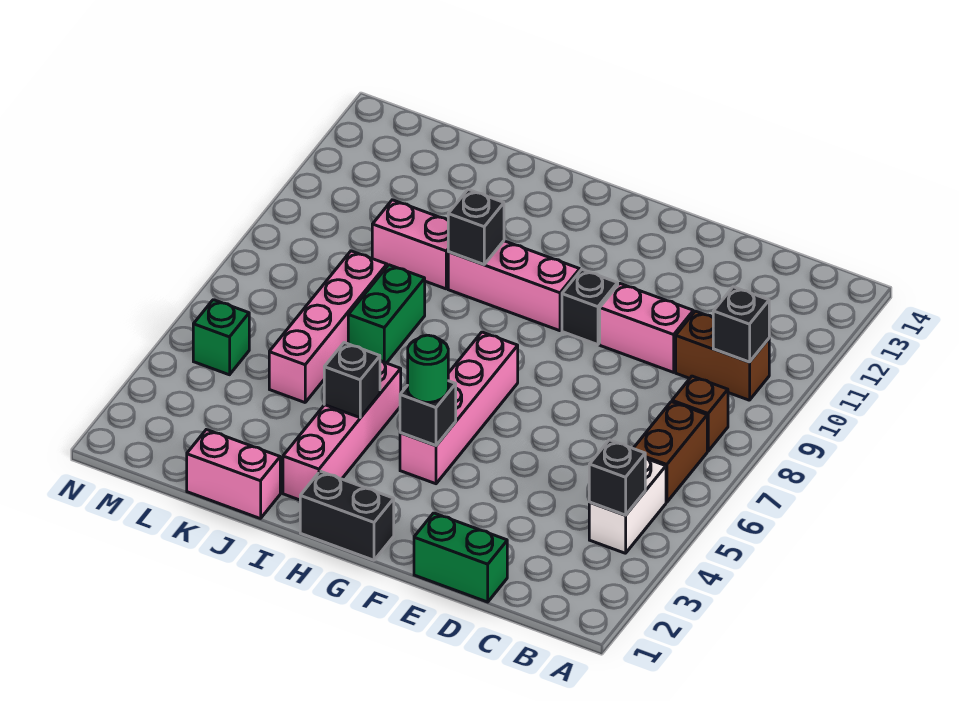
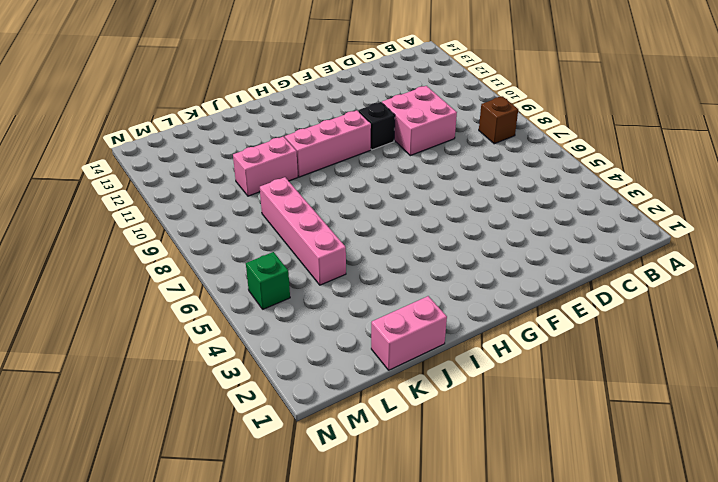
pink brick D9:E10 level 1 -> pink brick D10:E10 level 1
none -> white brick B4:B5 level 1
none -> brown brick B6:B7 level 1
none -> brown brick B10:C10 level 1

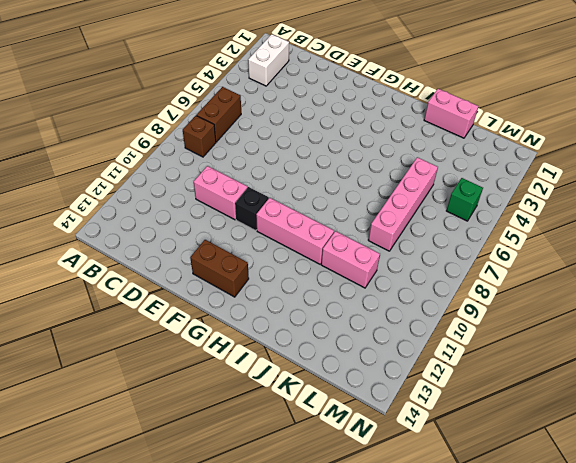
white brick B2:B3 level 1 -> white brick B4:B5 level 1
brown brick F13:G13 level 1 -> brown brick B10:C10 level 1
none -> green brick D1:E1 level 1
none -> black brick G1:H1 level 1
none -> pink brick G4:G7 level 1

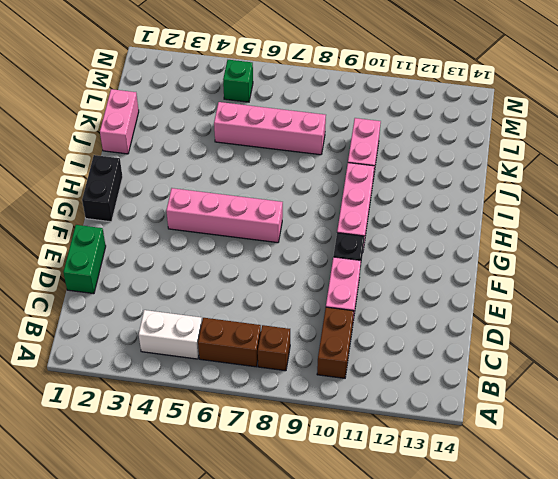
none -> pink brick I2:I5 level 1
none -> green brick J7:J8 level 1
none -> black brick B4 level 2

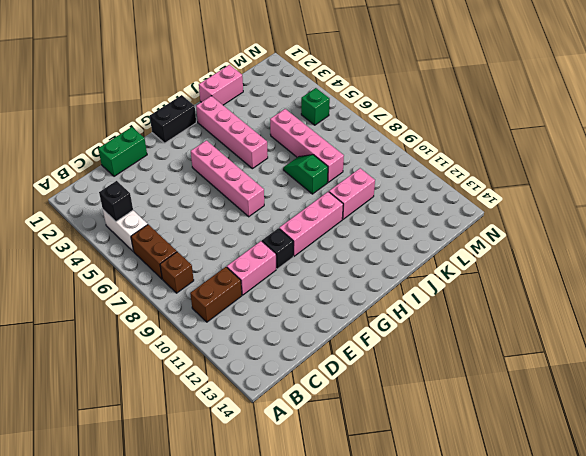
green slope J7:J8 level 1 top 8 -> green brick J7:J8 level 1
none -> black brick B10 level 2
none -> black brick G4 level 2
none -> black brick I4 level 2

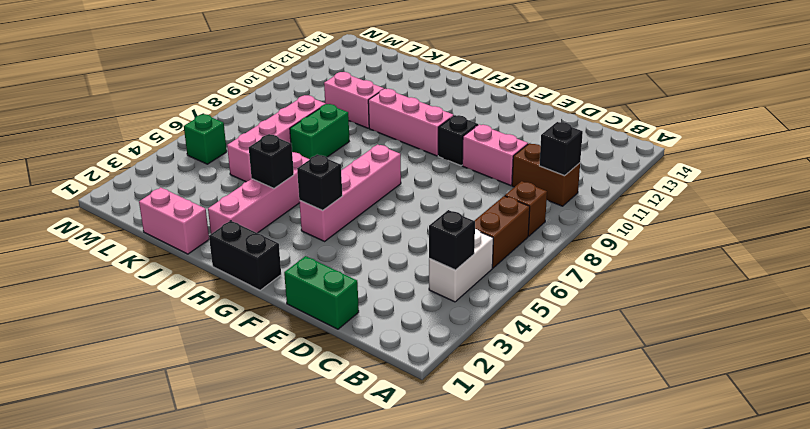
none -> black brick I10 level 2
none -> green round brick G4 level 3

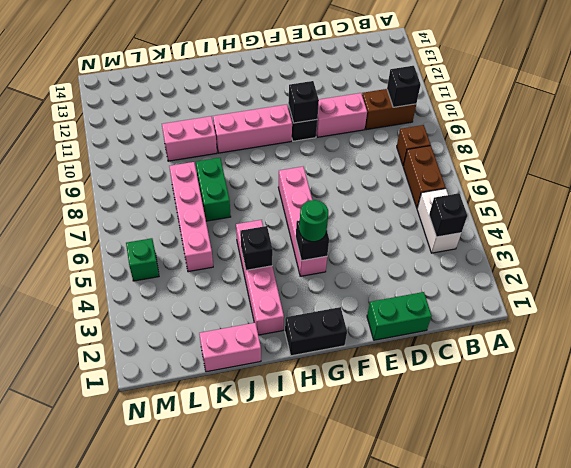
black brick F10 level 2 -> black brick I10 level 2

